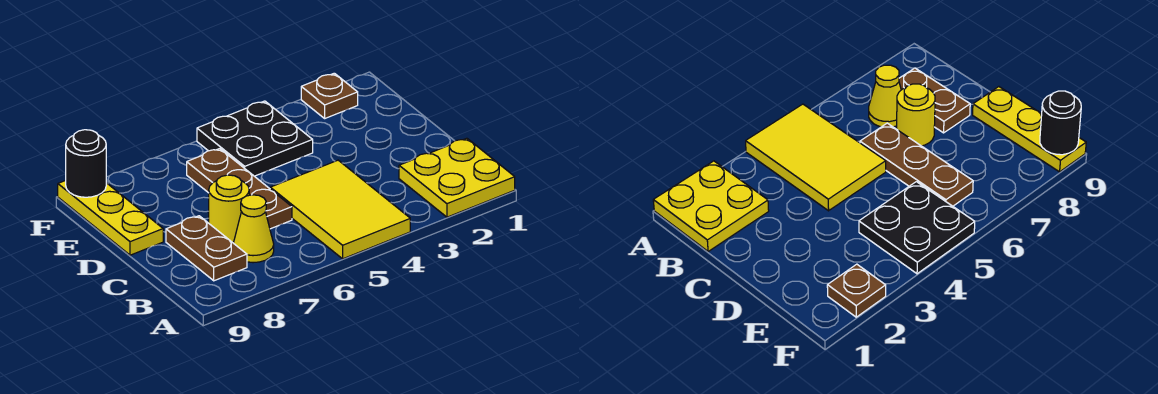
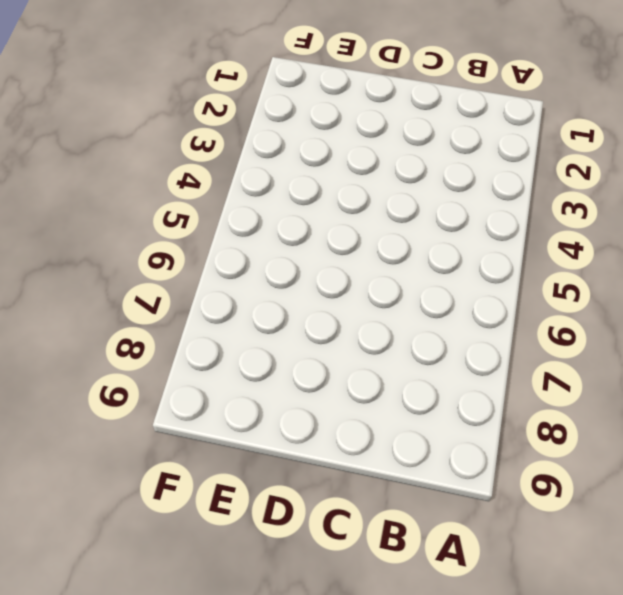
none -> yellow plate A1:B2 level 1
none -> yellow tile A4:C5 level 1

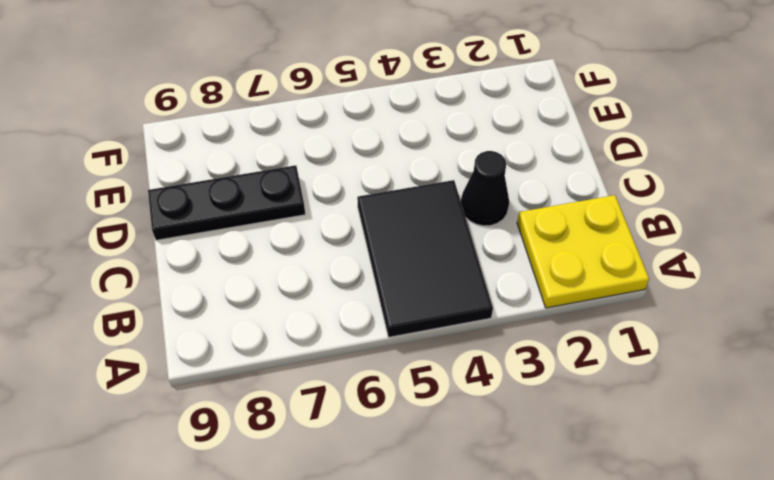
black tile A4:C5 level 1 -> yellow tile A4:C5 level 1
black cone C3 level 1 -> none
black plate D7:D9 level 1 -> yellow plate D9:F9 level 1
none -> yellow cone B7 level 1
none -> brown plate B8:C8 level 1

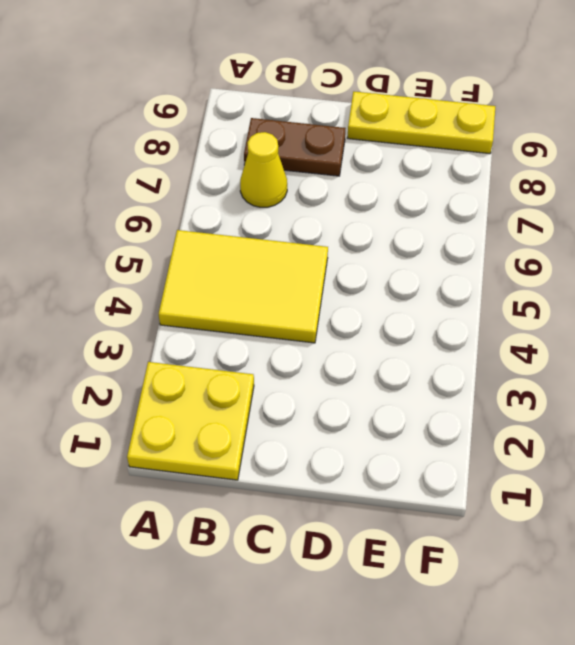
none -> brown plate C6:E6 level 1
none -> yellow round brick C7 level 1

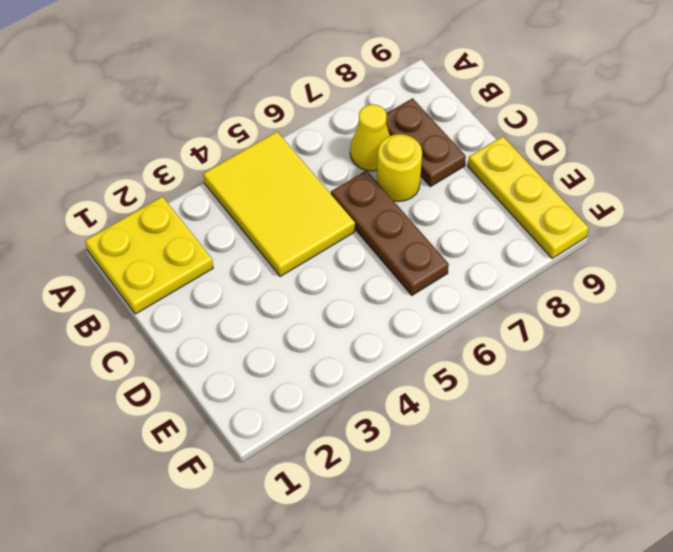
none -> black plate E4:F5 level 1
none -> brown plate F2 level 1

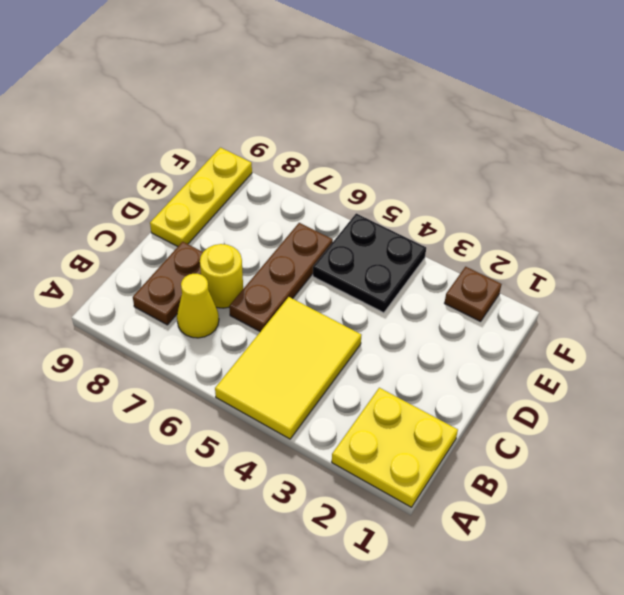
none -> black round brick F9 level 2

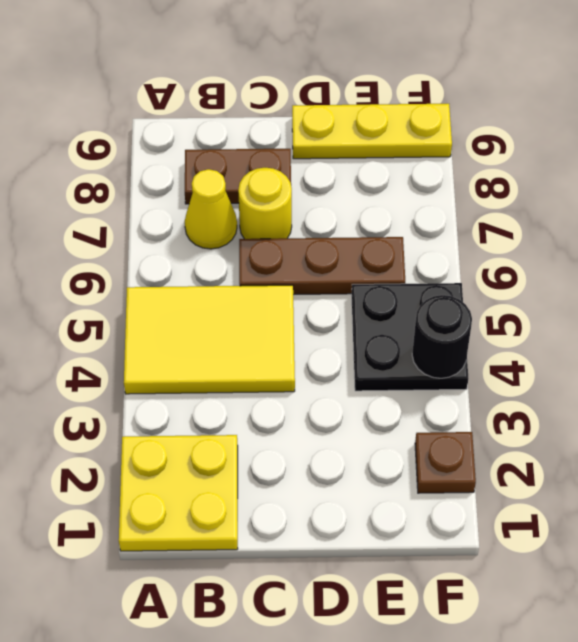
black round brick F4 level 2 -> black round brick F9 level 2

